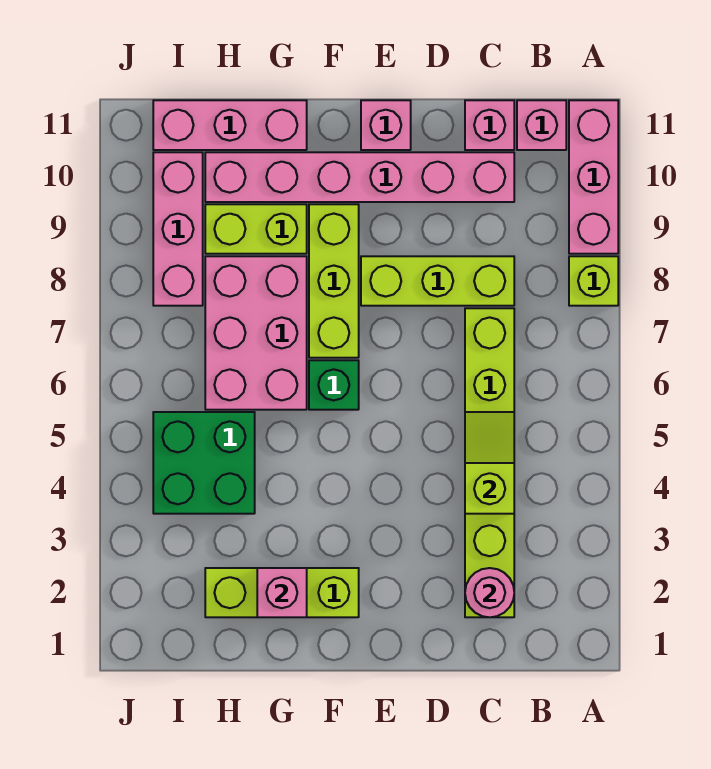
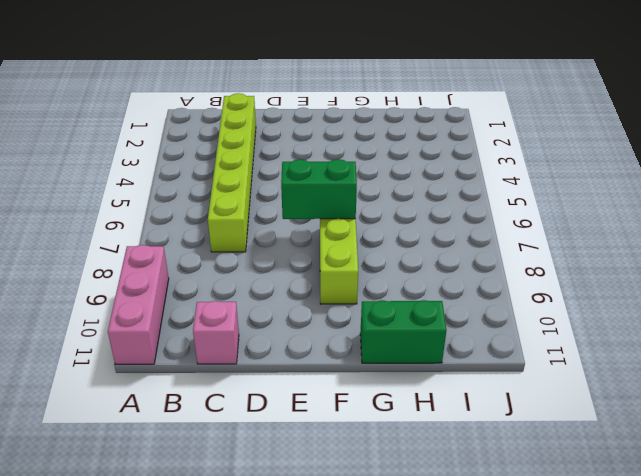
green brick E7:F7 level 2 -> none
green brick G11:H11 level 1 -> pink brick G11:I11 level 1
none -> lime brick A8 level 1
none -> pink brick B11 level 1
none -> lime brick C8:E8 level 1

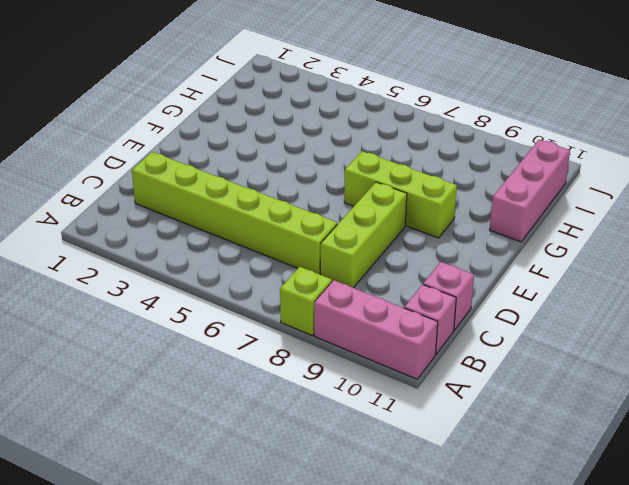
none -> pink brick C10:H10 level 1
none -> pink brick E11 level 1
none -> lime brick F2:H2 level 1

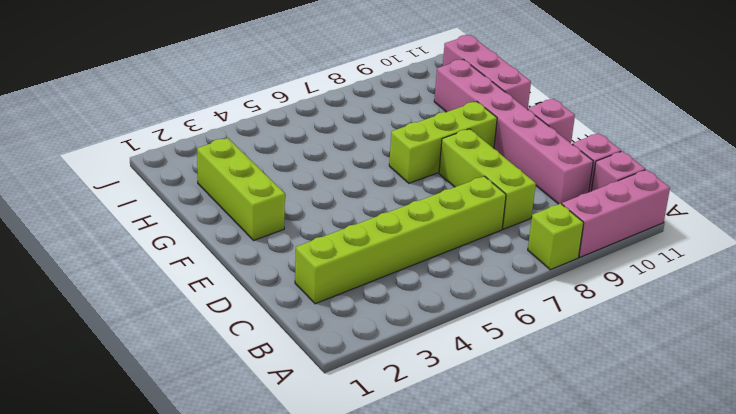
none -> green brick F6 level 1
none -> pink brick G6:H8 level 1
none -> lime brick G9:H9 level 1

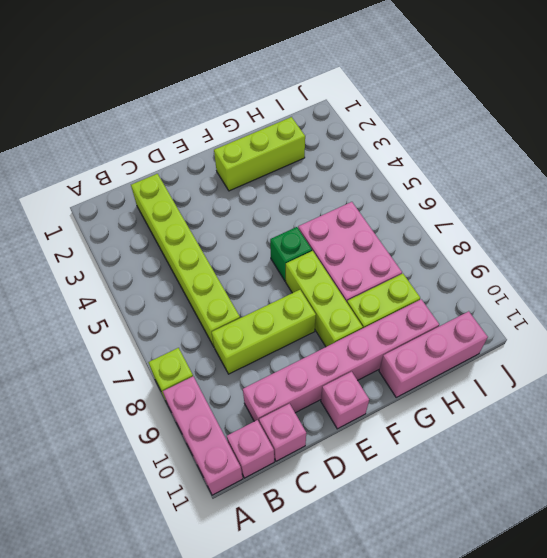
none -> green brick H4:I5 level 1
none -> pink brick I8:I10 level 1
none -> pink round brick C2 level 2

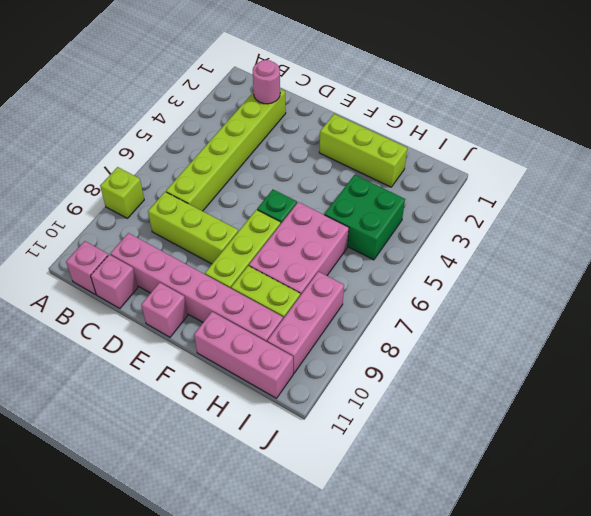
none -> pink brick A9:A11 level 1
none -> lime slope C4:C5 level 2 top 4
none -> pink brick G2 level 2

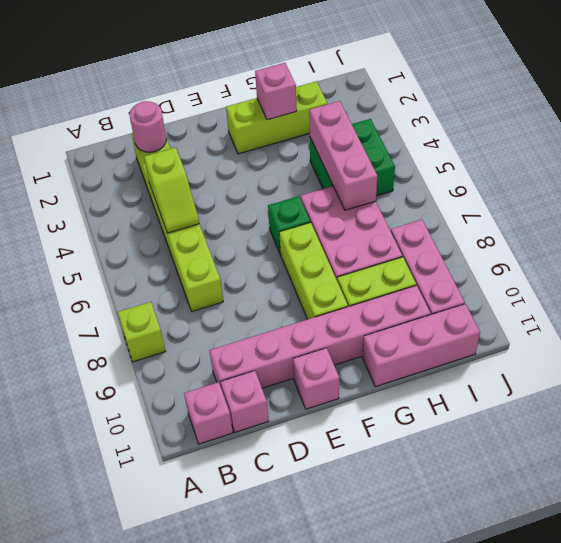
pink brick H4:H6 level 2 -> pink brick A9:A11 level 1
none -> lime brick C8:E8 level 1

